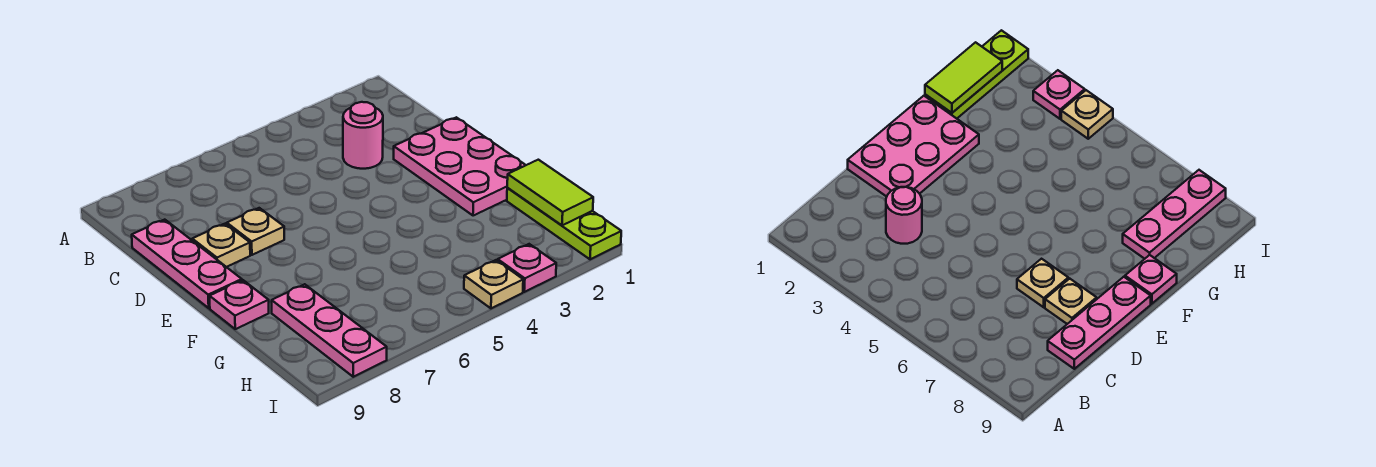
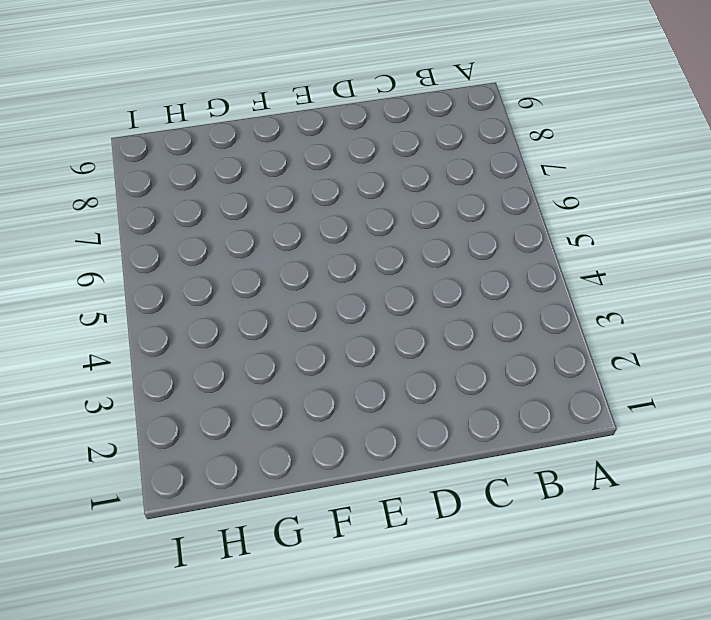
none -> pink round brick C3 level 1
none -> pink plate C9:E9 level 1

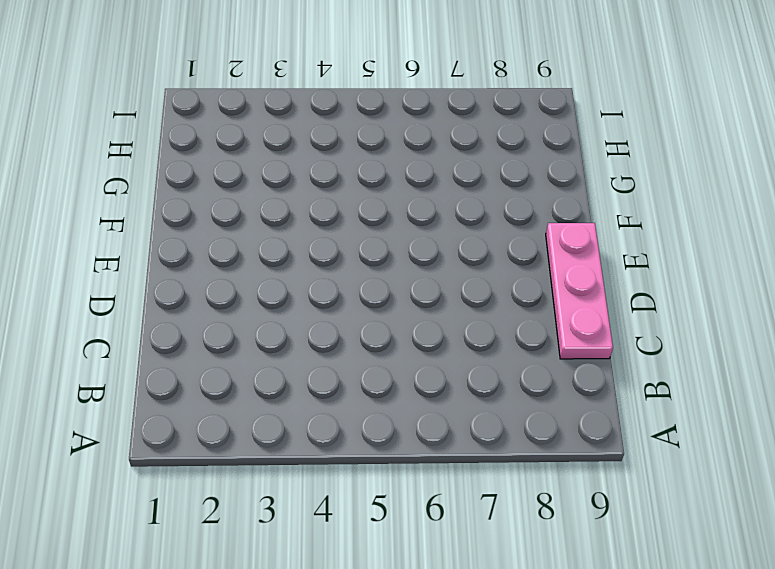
none -> pink round brick C3 level 1
none -> pink plate D1:F2 level 1

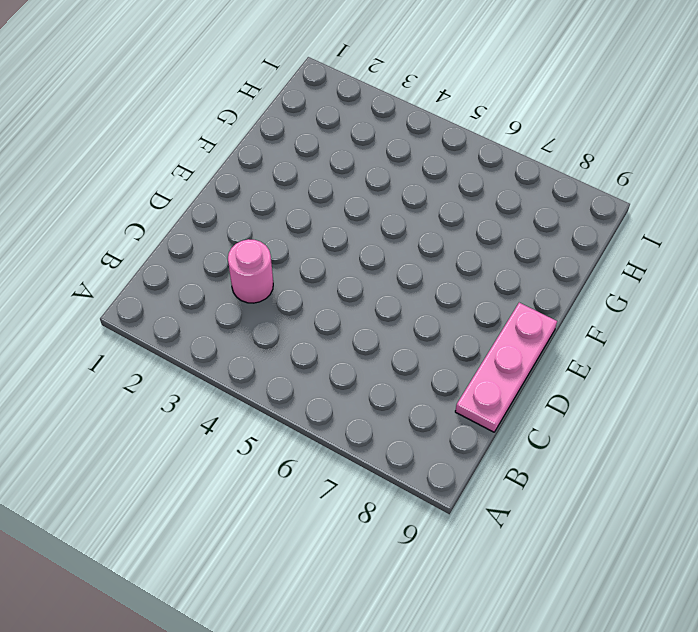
none -> pink plate D1:F2 level 1
none -> tan plate D7 level 1

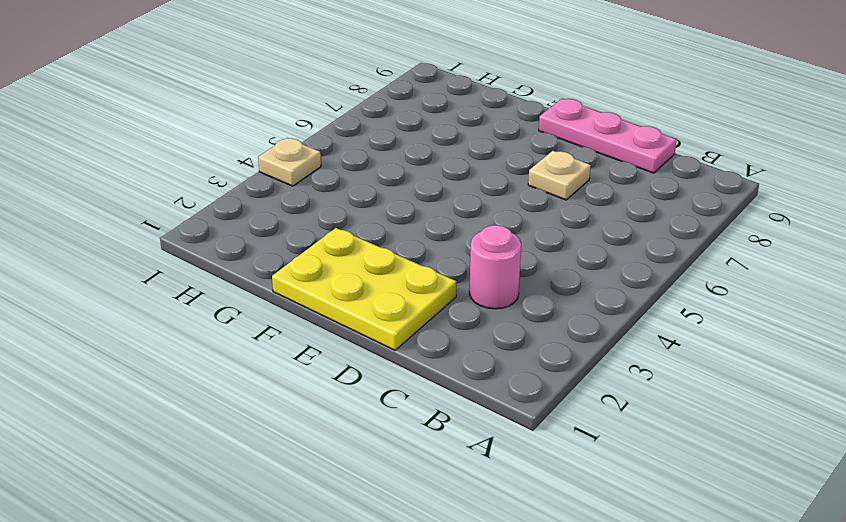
yellow plate D1:F2 level 1 -> pink plate D1:F2 level 1
none -> tan plate D8 level 1
none -> pink plate F9 level 1

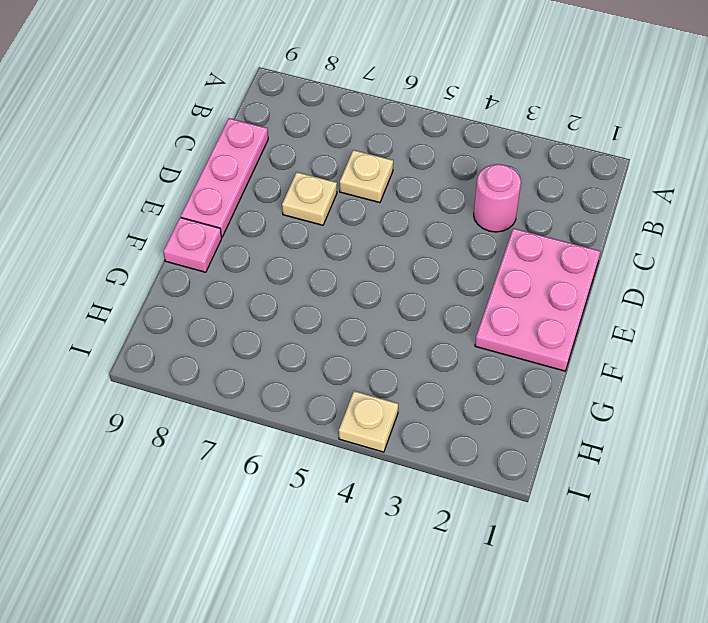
tan plate C6 level 1 -> tan plate D8 level 1
none -> lime plate G1:I1 level 1
none -> pink plate G8:I8 level 1

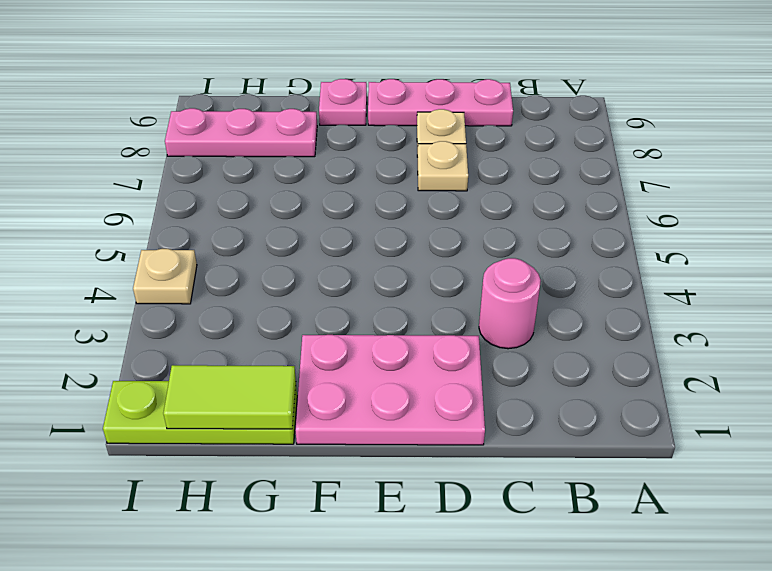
none -> pink plate I3 level 1

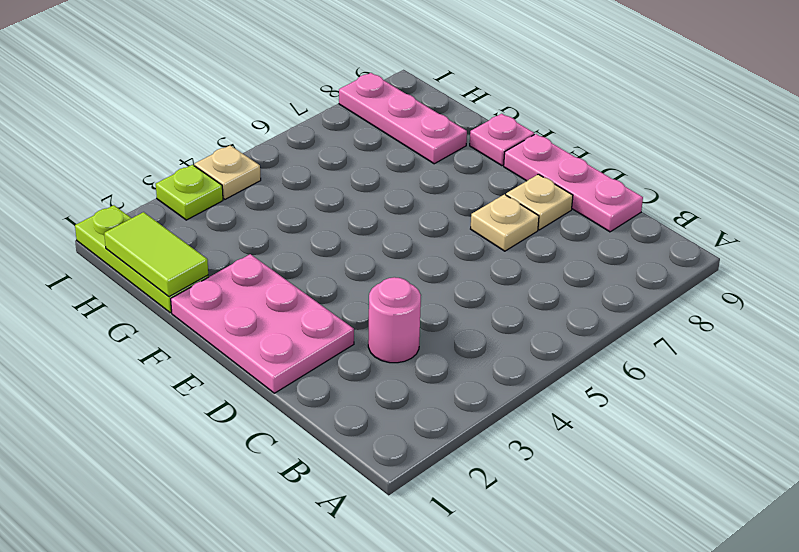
lime plate I3 level 1 -> pink plate I3 level 1

